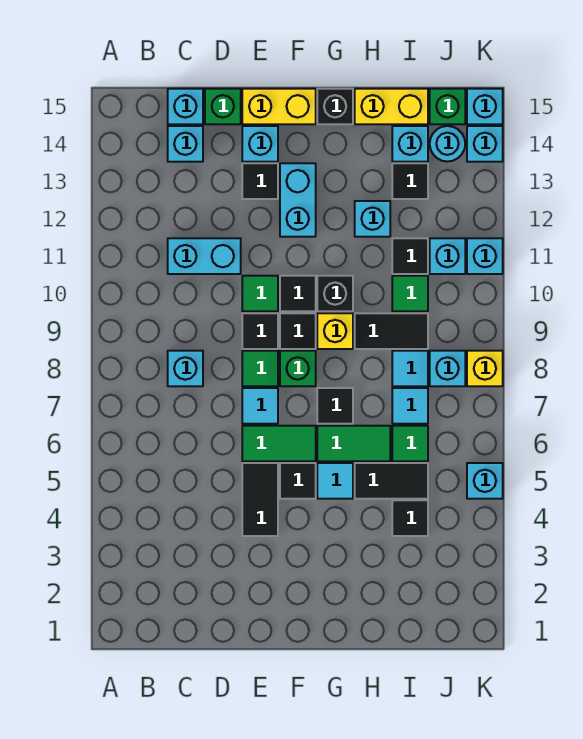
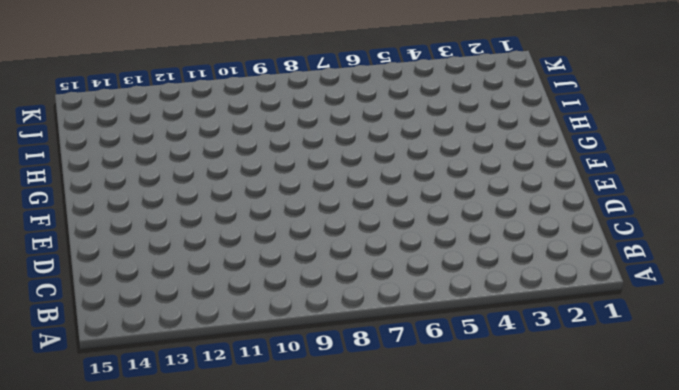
none -> cyan brick C8 level 1
none -> cyan brick C11:D11 level 1
none -> cyan brick C14 level 1
none -> cyan brick C15 level 1

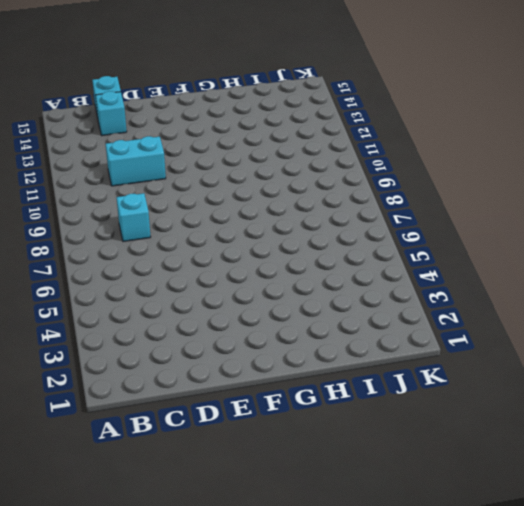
none -> green brick D15 level 1
none -> black tile E4:E5 level 1
none -> green tile E6:F6 level 1
none -> cyan tile E7 level 1

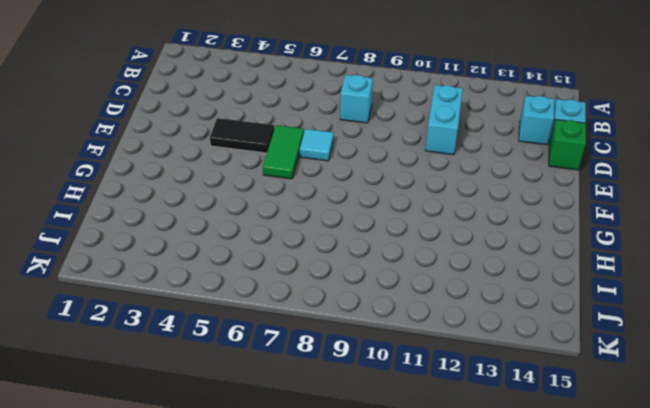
none -> green tile E8 level 1
none -> black tile E9 level 1
none -> green tile E10 level 1
none -> black tile E13 level 1

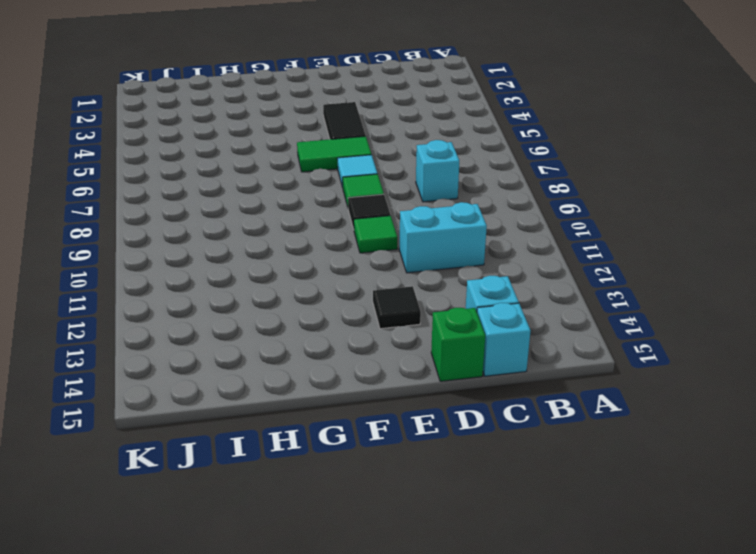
none -> cyan brick E14 level 1
none -> yellow brick E15:F15 level 1
none -> black tile F5 level 1
none -> green brick F8 level 1

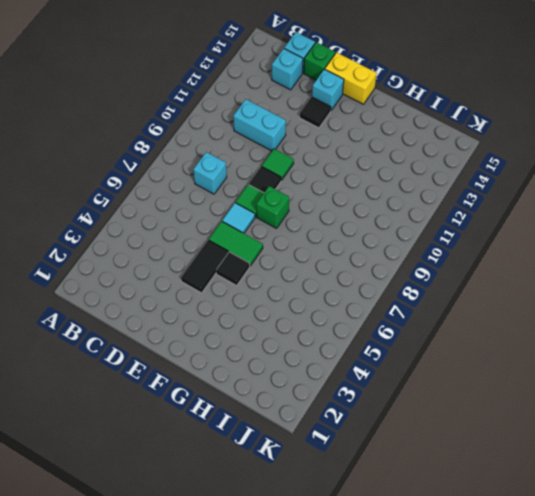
none -> black tile F9 level 1
none -> black tile F10 level 1
none -> cyan brick F12:F13 level 1
none -> cyan tile G5 level 1

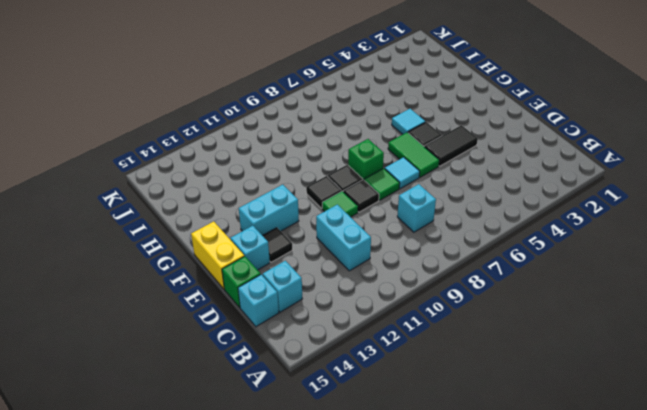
none -> green tile G6:H6 level 1
none -> black tile G7 level 1
none -> yellow brick G9 level 1
none -> black brick G10 level 1

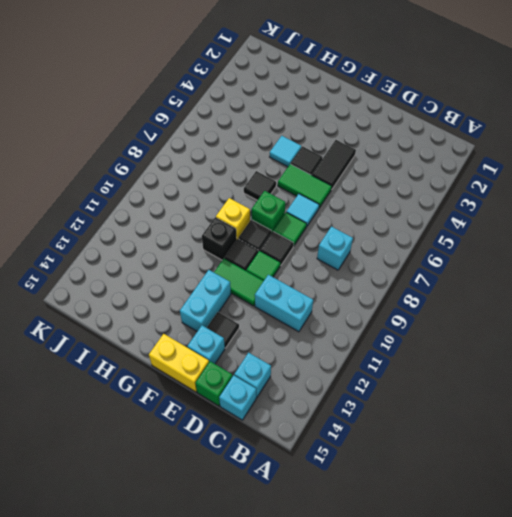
green tile E11:F11 level 1 -> green tile G6:H6 level 1
none -> black brick G15 level 1
none -> black tile H5:I5 level 1
none -> black tile H9:I9 level 1
none -> cyan brick H12 level 1

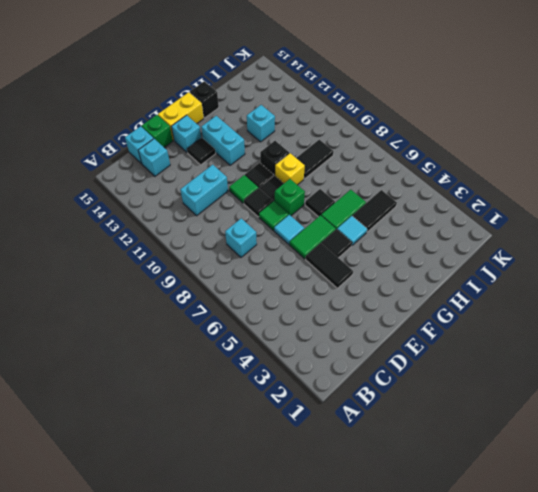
none -> yellow brick H15:I15 level 1
none -> black tile I4 level 1
none -> green tile I6 level 1
none -> cyan tile I7 level 1

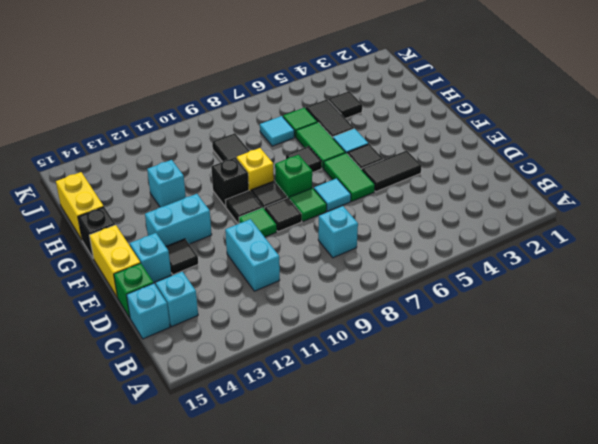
none -> cyan tile I8 level 1
none -> green tile I10 level 1
none -> black tile I11 level 1
none -> black tile I13 level 1

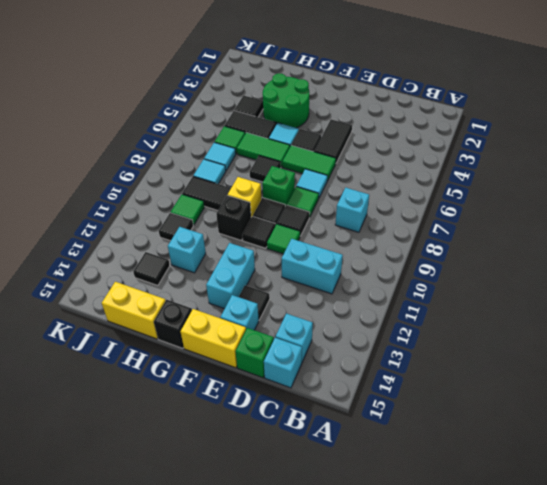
green round brick G3:H4 level 1 -> none
none -> cyan brick I14 level 1
none -> cyan brick J8 level 1
none -> cyan brick J11 level 1
none -> cyan round brick J14 level 1

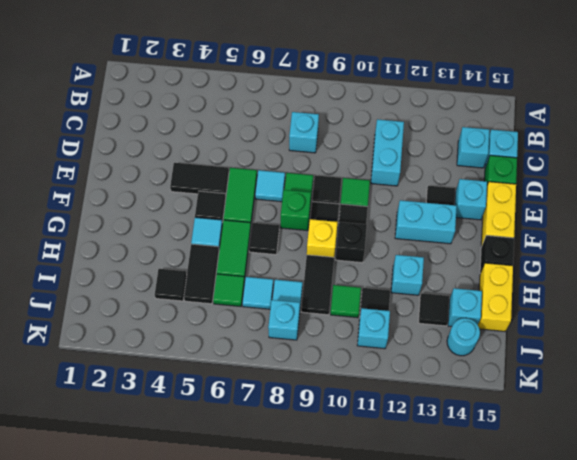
none -> green brick J15 level 1
none -> cyan brick K5 level 1
none -> yellow brick K8 level 1
none -> cyan brick K11 level 1

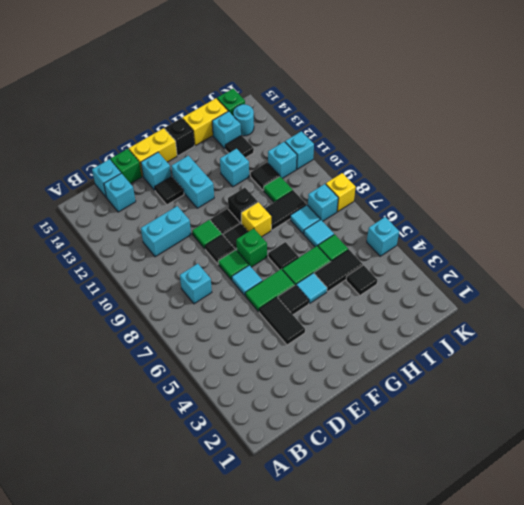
none -> cyan brick K14 level 1
none -> cyan brick K15 level 1

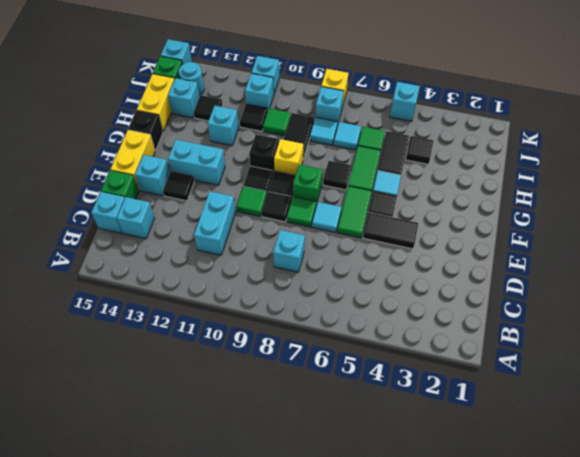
none -> cyan brick K14 level 1

